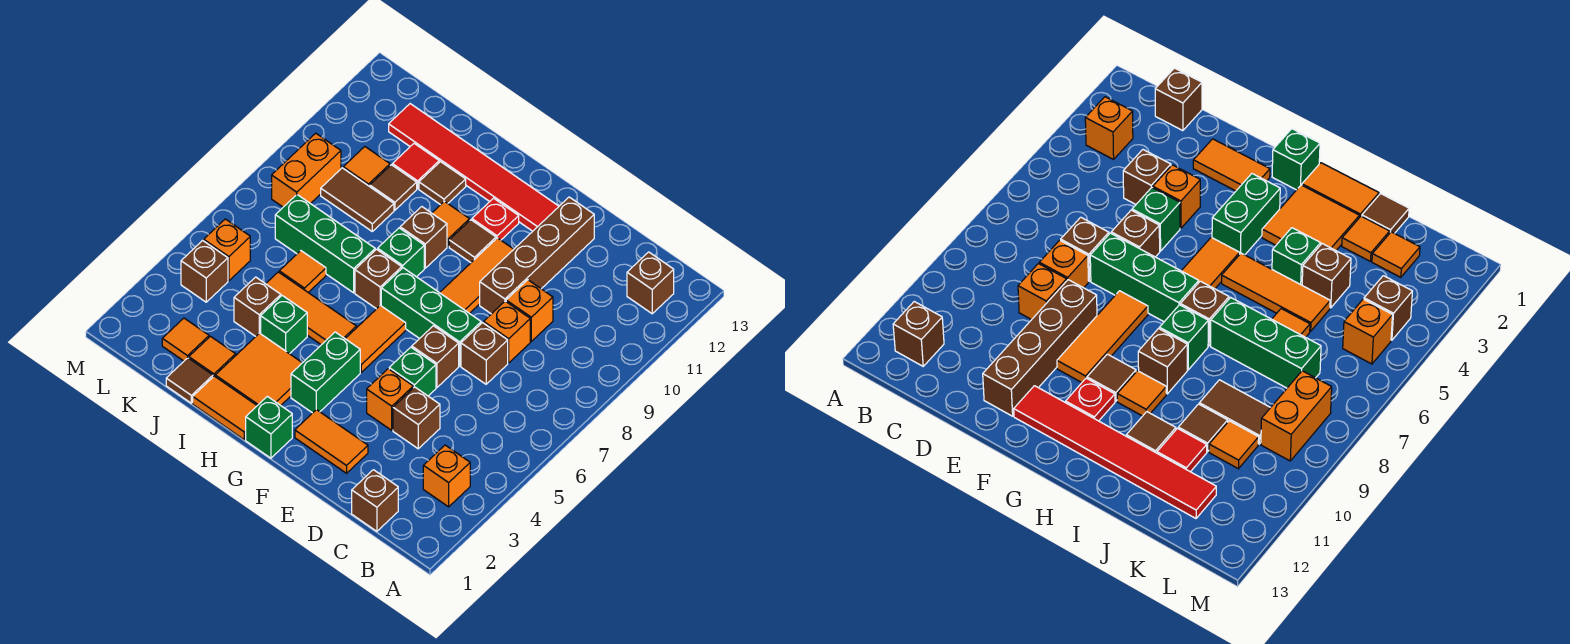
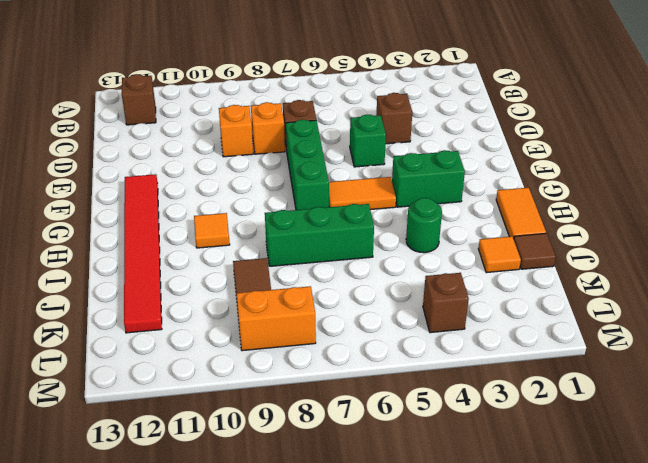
green round brick I4 level 1 -> green brick I4 level 1
green brick I6:I8 level 1 -> green brick I7:K7 level 1
none -> orange brick B3 level 1
none -> brown brick C1 level 1
none -> orange tile E2:F2 level 1
none -> orange brick E4 level 1

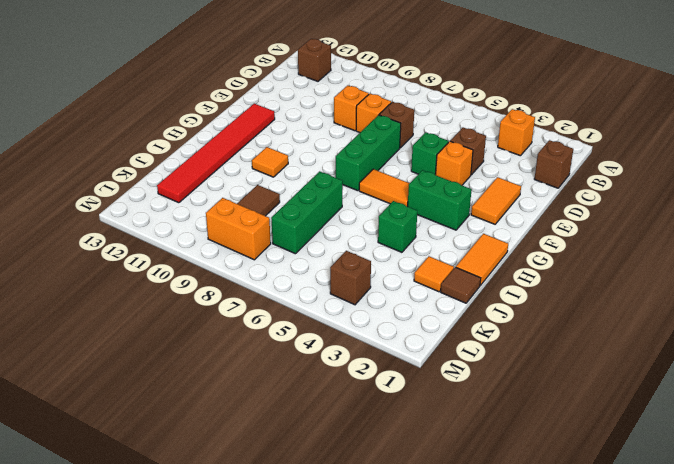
none -> brown brick E6 level 1
none -> brown brick E9:E12 level 1
none -> orange tile F8:F10 level 1
none -> green brick G1 level 1

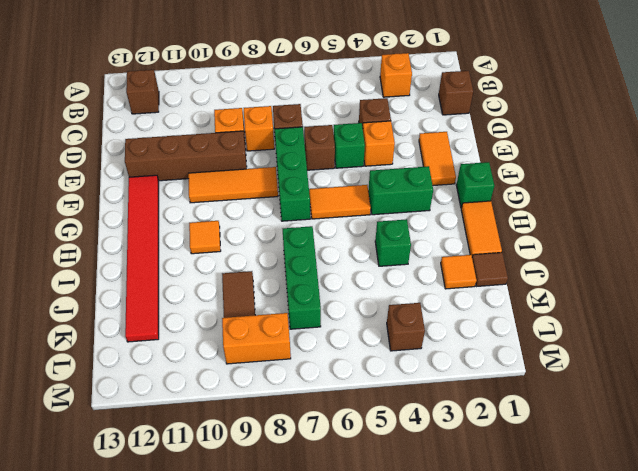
none -> brown tile G10 level 1
none -> red plate G11 level 1
none -> orange tile H2:I3 level 1
none -> orange tile H5:J5 level 1

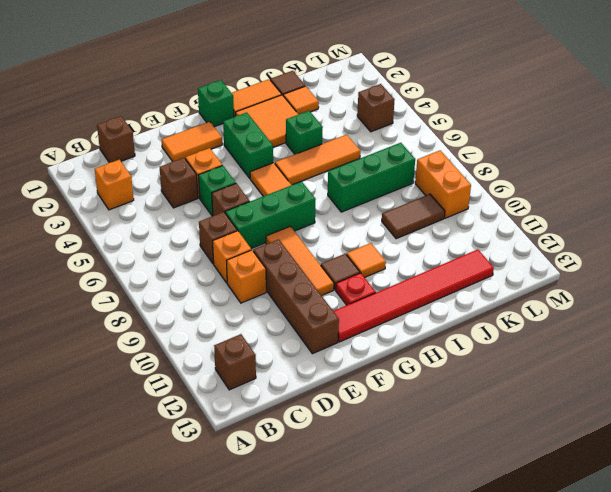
none -> brown brick H7 level 1
none -> green brick H8 level 1
none -> brown brick H9 level 1
none -> brown tile I11 level 1

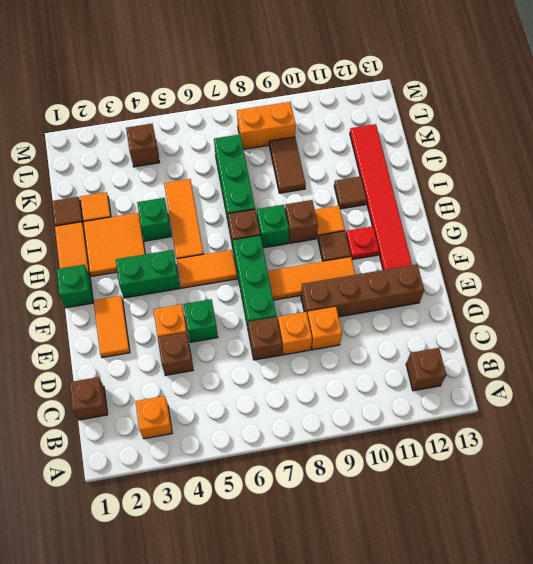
none -> brown brick E6 level 1
none -> brown brick J4 level 1
none -> orange tile J6 level 1
none -> brown tile J10 level 1

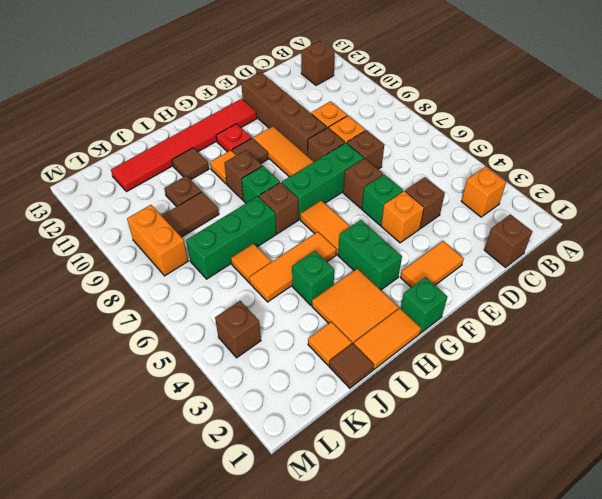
brown brick E8 level 1 -> brown brick J4 level 1
brown plate J10 level 1 -> brown tile J10 level 1
none -> red tile J11 level 1
none -> orange tile K2 level 1
none -> orange tile K10 level 1
none -> orange brick L5 level 1

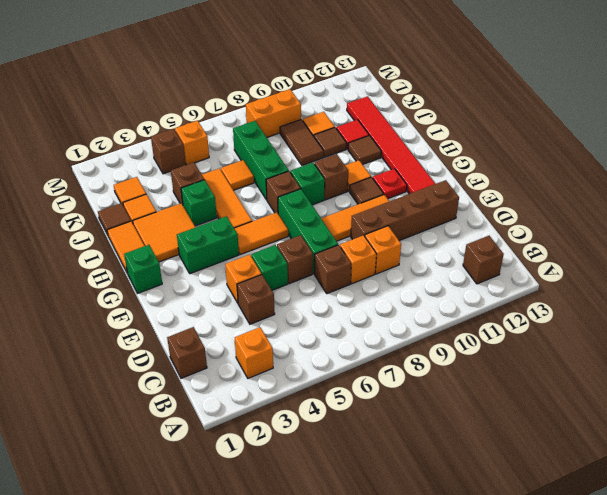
none -> orange tile E2:F2 level 1

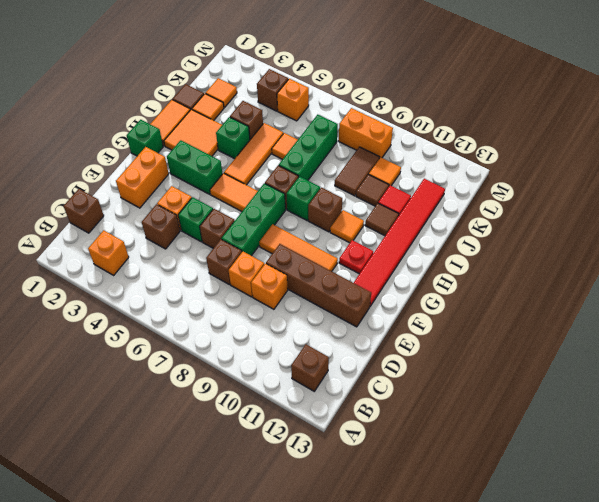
orange brick E2:F2 level 1 -> orange tile E2:F2 level 1
none -> brown tile G10 level 1

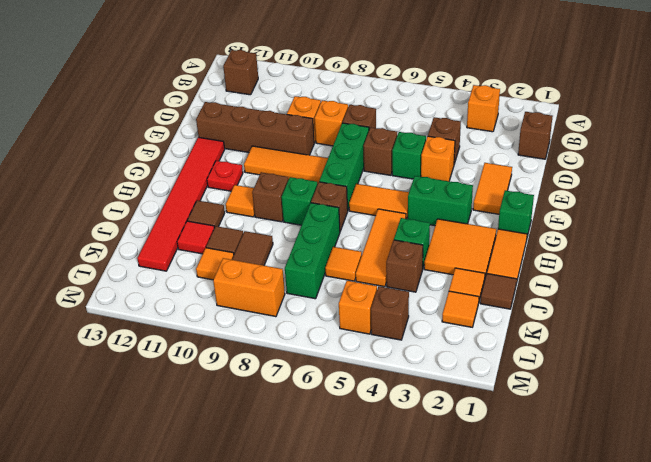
none -> brown tile G10 level 1

